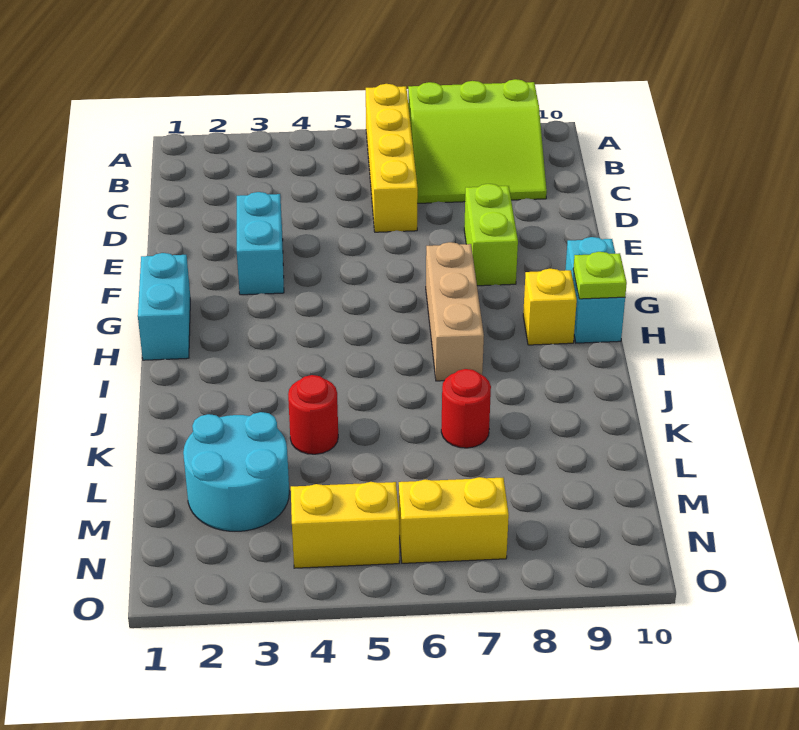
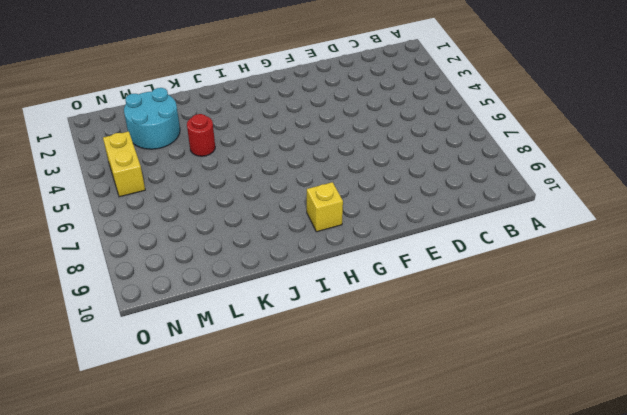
none -> yellow brick A6:D6 level 1
none -> lime slope A7:C9 level 1 top A
none -> cyan brick E3:F3 level 1

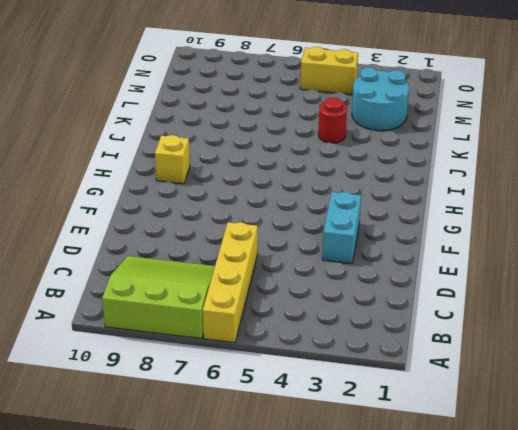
none -> lime brick E8:F8 level 1
none -> cyan brick G1:H1 level 1
none -> tan brick G7:I7 level 1

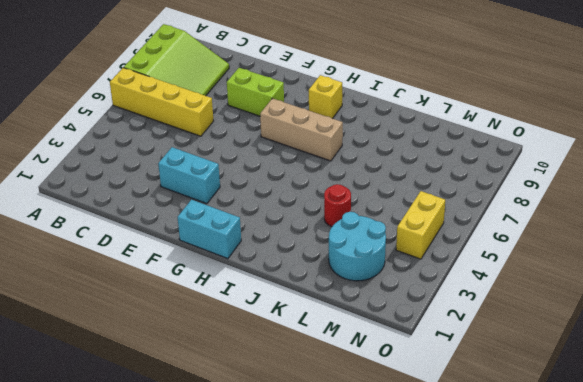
none -> cyan brick G10:H10 level 1
none -> red round brick K7 level 1
none -> yellow brick N6:N7 level 1

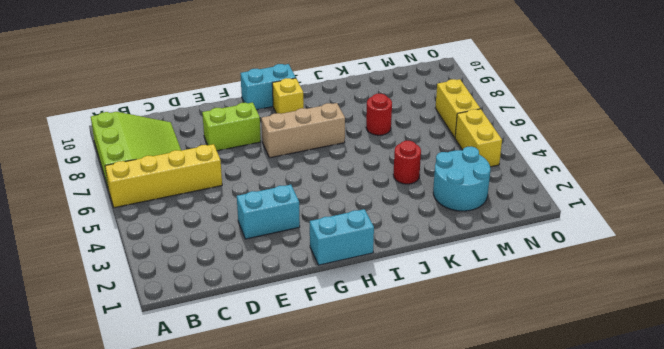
none -> lime plate H10 level 2

